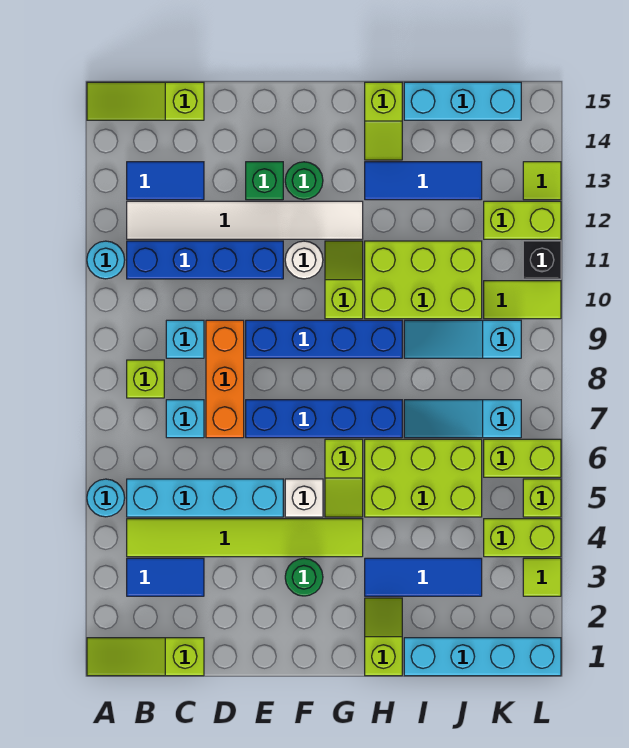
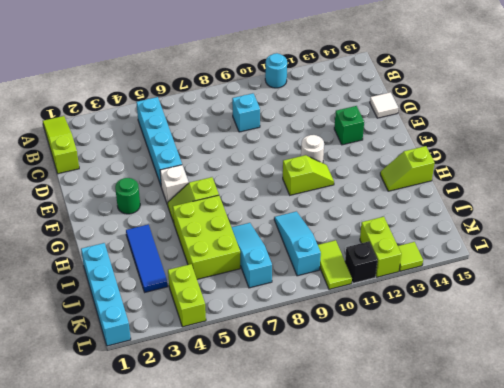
white tile D15 level 1 -> none
none -> cyan round brick A5 level 1
none -> lime slope A15:C15 level 1 top C
none -> blue tile B3:C3 level 1
none -> lime tile B4:G4 level 1

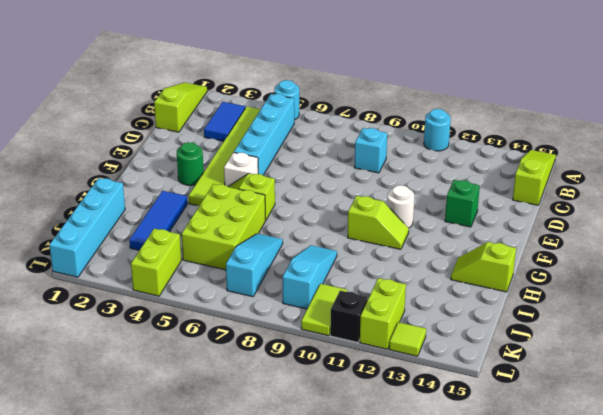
none -> lime brick B8 level 1
none -> blue brick B11:E11 level 1
none -> white tile B12:G12 level 1
none -> blue tile B13:C13 level 1

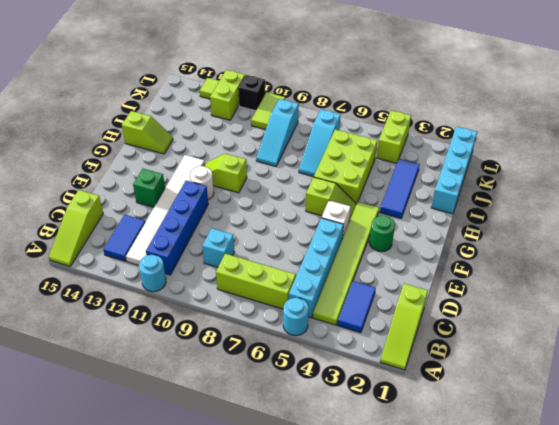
lime brick B6:B8 level 1 -> lime brick B8 level 1
none -> cyan brick C7 level 1
none -> orange brick D7:D9 level 1
none -> blue brick E7:H7 level 1
none -> blue brick E9:H9 level 1

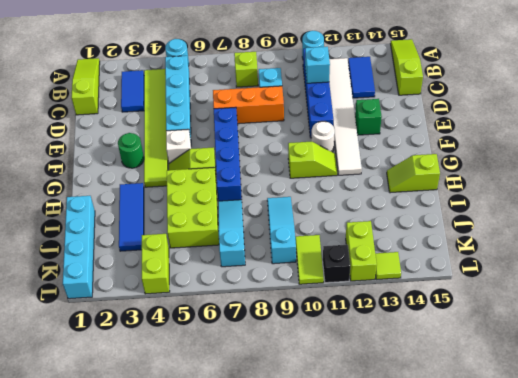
cyan brick C11 level 2 -> cyan brick C7 level 1
none -> blue brick E9:H9 level 1
none -> green round brick F13 level 1
none -> lime slope H1:H2 level 1 top 1
none -> lime brick H10:J11 level 1

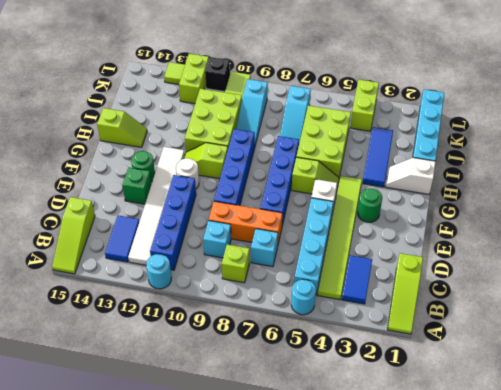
white slope H1:H2 level 1 top 1 -> lime slope H1:H2 level 1 top 1
none -> blue tile H13:J13 level 1
none -> cyan brick I15:K15 level 1
none -> lime brick K6:L6 level 1
none -> lime tile L3 level 1

